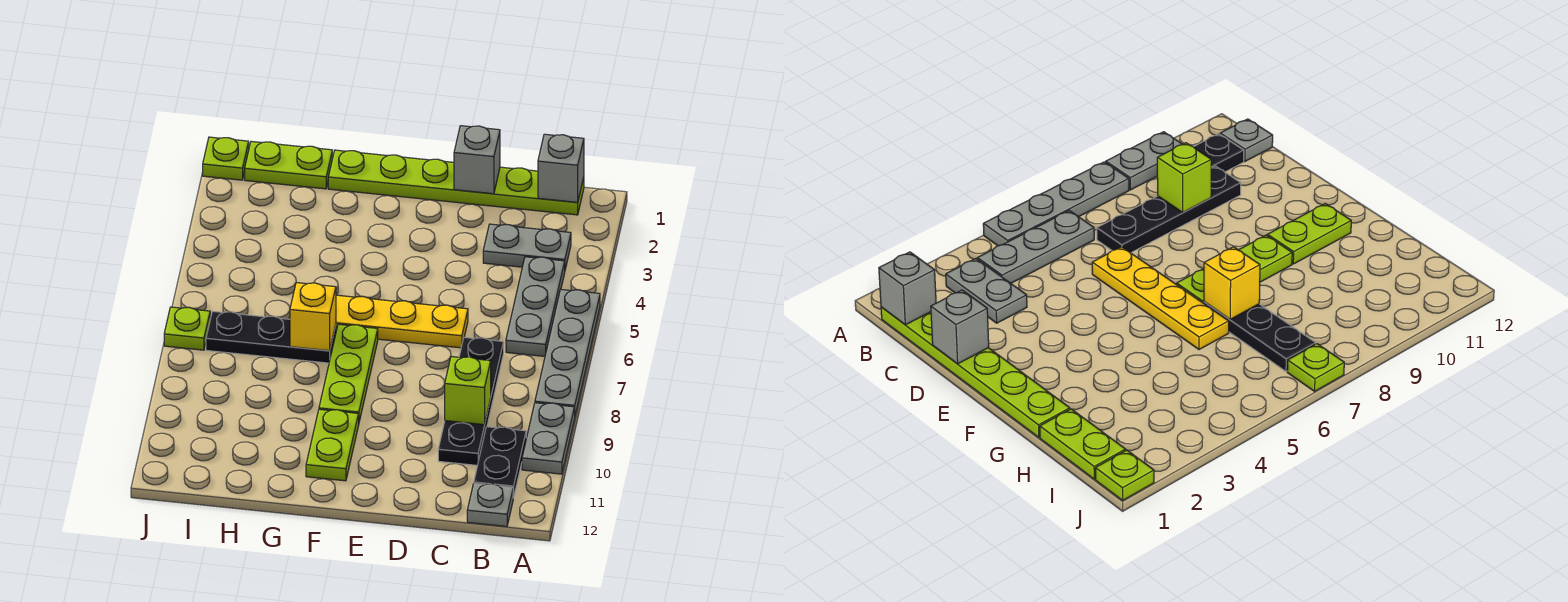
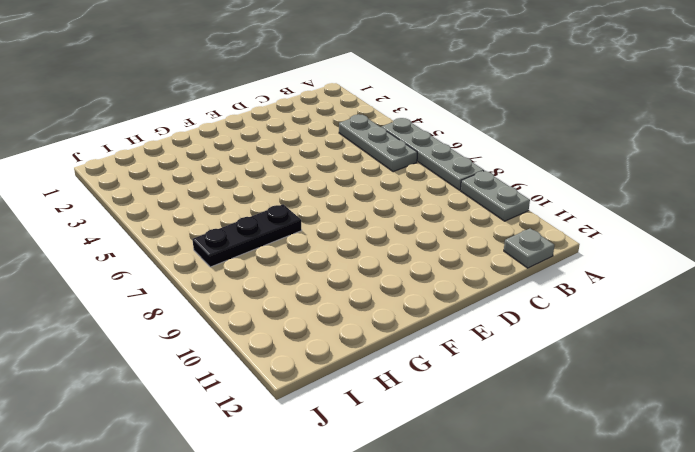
none -> lime plate B1:G1 level 1
none -> grey plate B3:C3 level 1
none -> black plate B10:B11 level 1

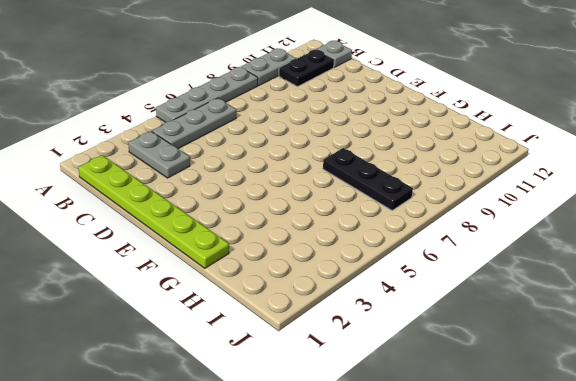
none -> black plate C7:C10 level 1
none -> yellow plate D6:G6 level 1
none -> lime plate F7:F9 level 1

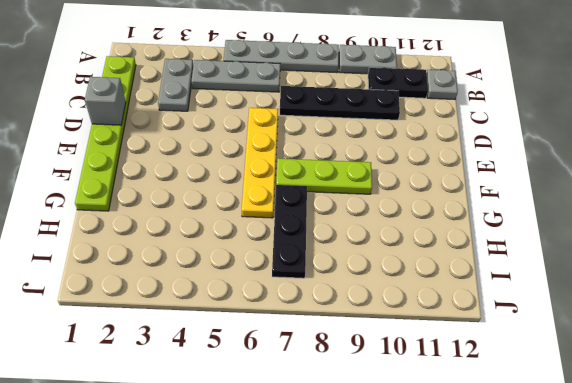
none -> lime plate F10:F11 level 1
none -> lime plate H1:I1 level 1
none -> lime plate J1 level 1

